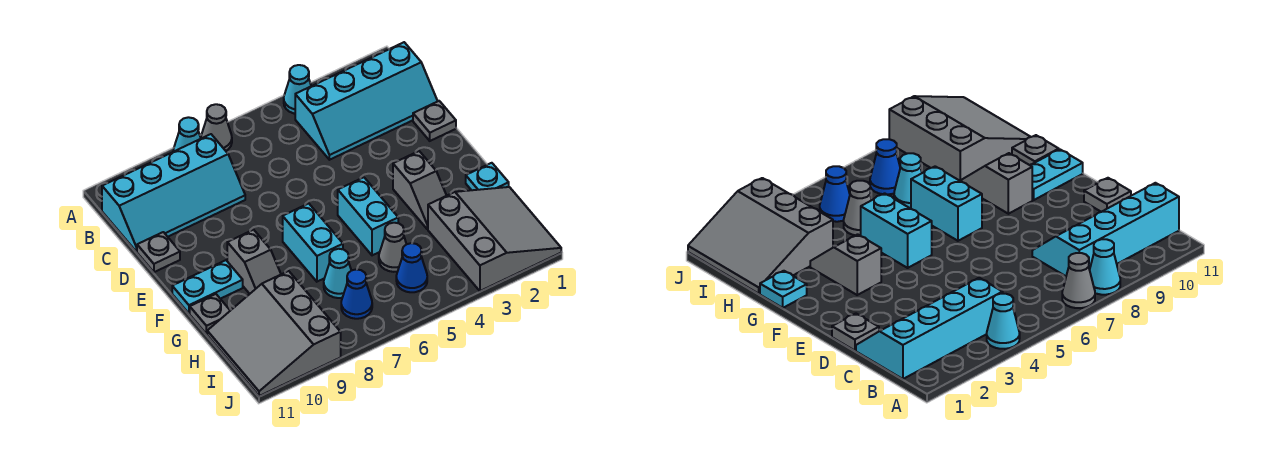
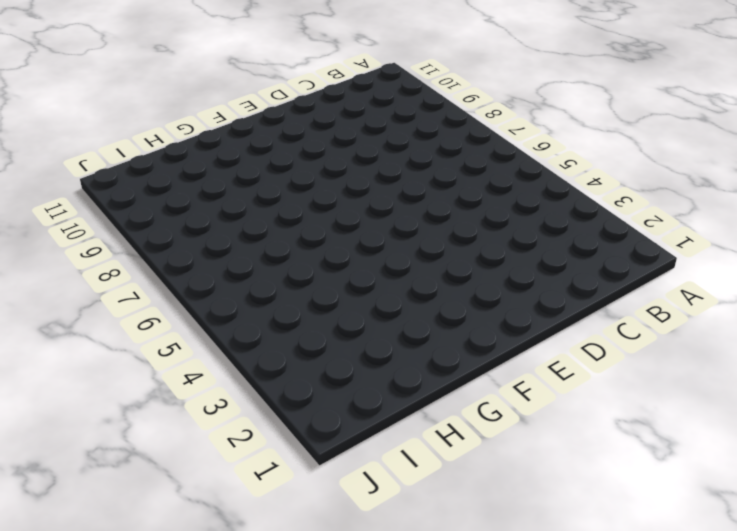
none -> cyan cone A4 level 1
none -> grey cone A7 level 1
none -> cyan cone A8 level 1

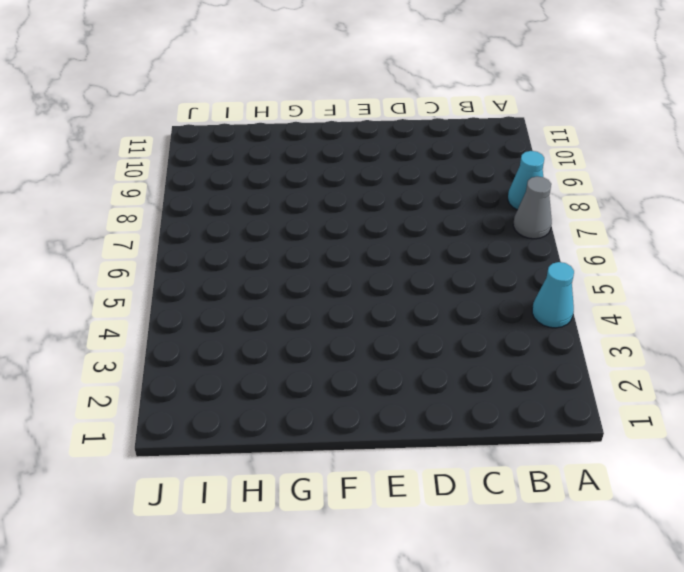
none -> cyan slope B1:C4 level 1 top B
none -> cyan slope B8:C11 level 1 top B
none -> grey plate D1 level 1

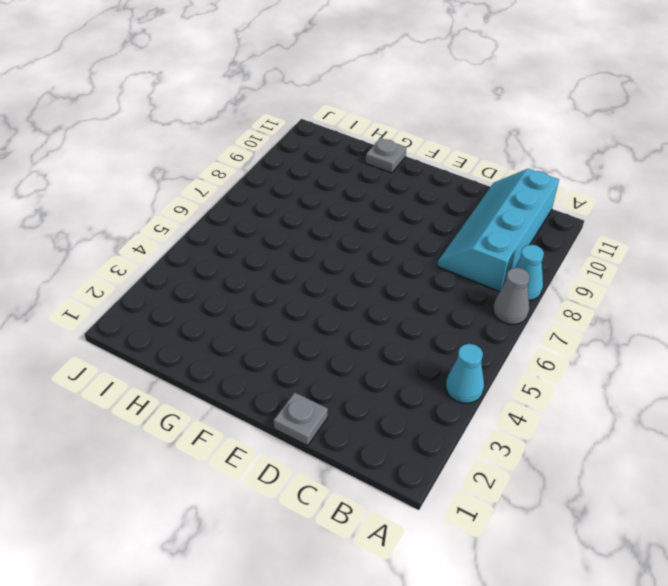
none -> cyan slope B1:C4 level 1 top B
none -> grey plate D11 level 1
none -> grey slope F3:G3 level 1 top F

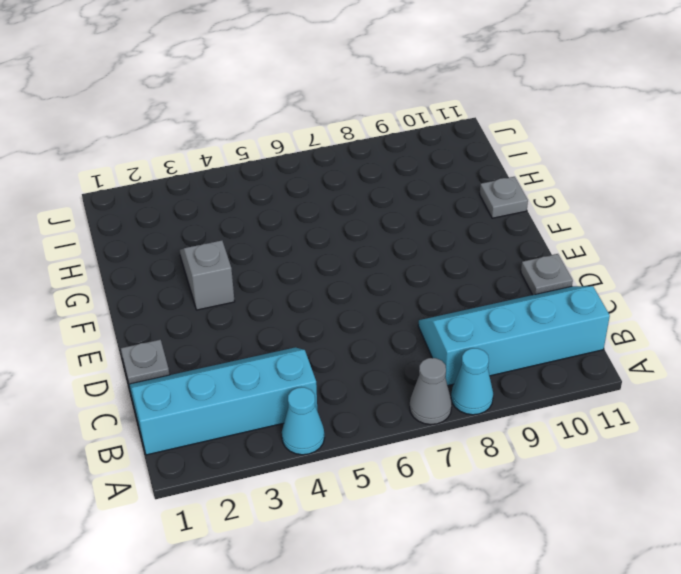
none -> cyan brick F5:G5 level 1
none -> cyan brick F7:G7 level 1
none -> grey slope F9:G9 level 1 top F

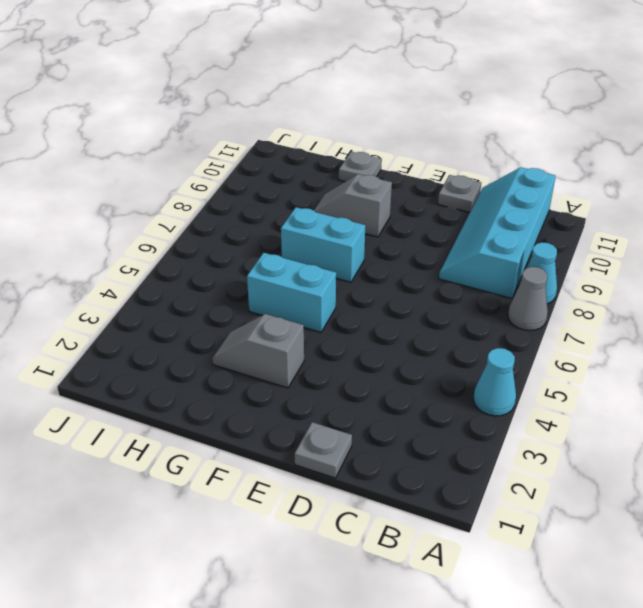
none -> cyan slope B1:C4 level 1 top B
none -> cyan plate F10:F11 level 1
none -> cyan plate G1 level 1

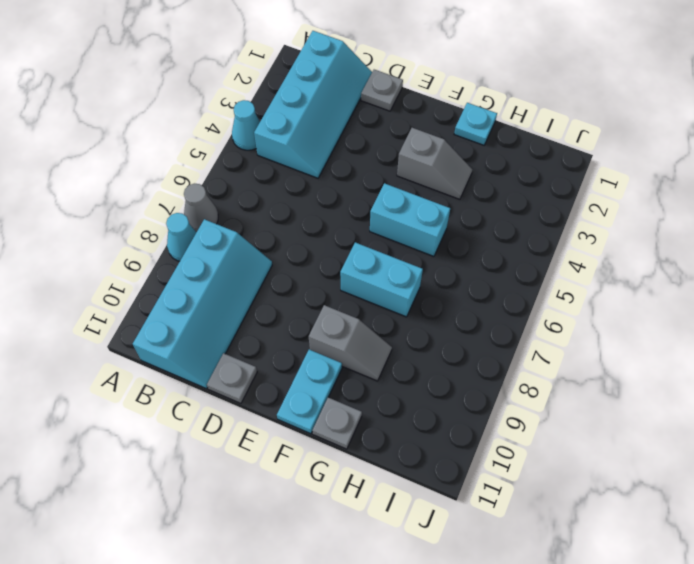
none -> grey slope H1:J3 level 1 top 3
none -> grey cone H5 level 1
none -> cyan cone H7 level 1

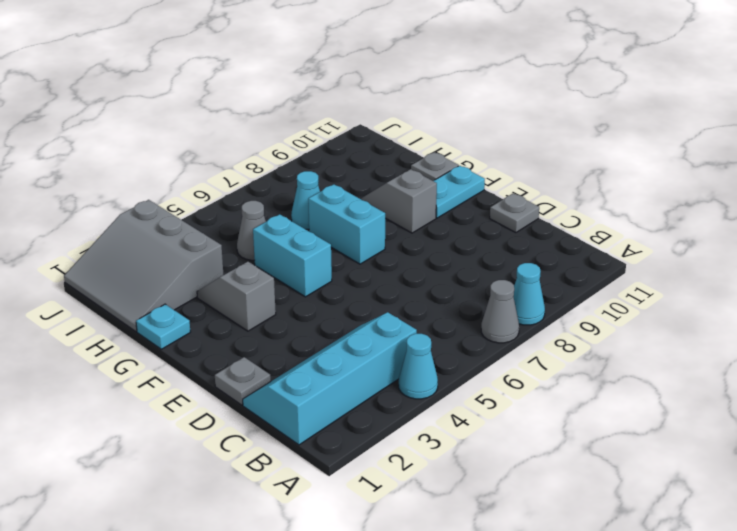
none -> cyan slope B8:C11 level 1 top B
none -> grey slope H9:J11 level 1 top 9
none -> blue cone I5 level 1

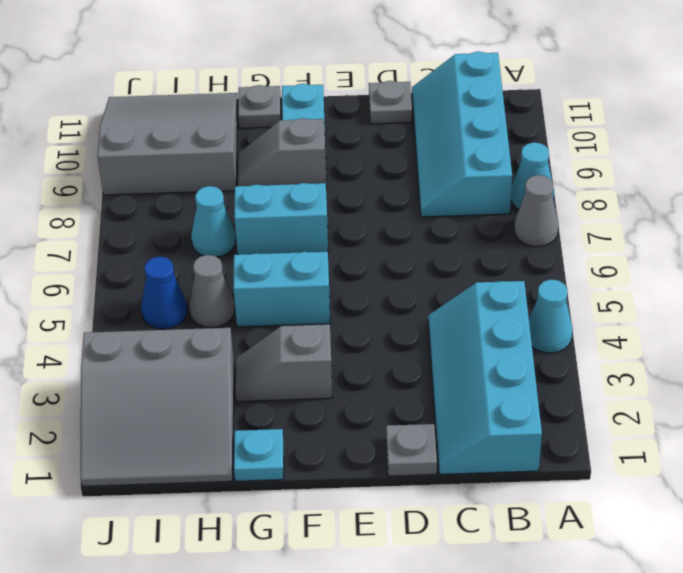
none -> blue cone I7 level 1

